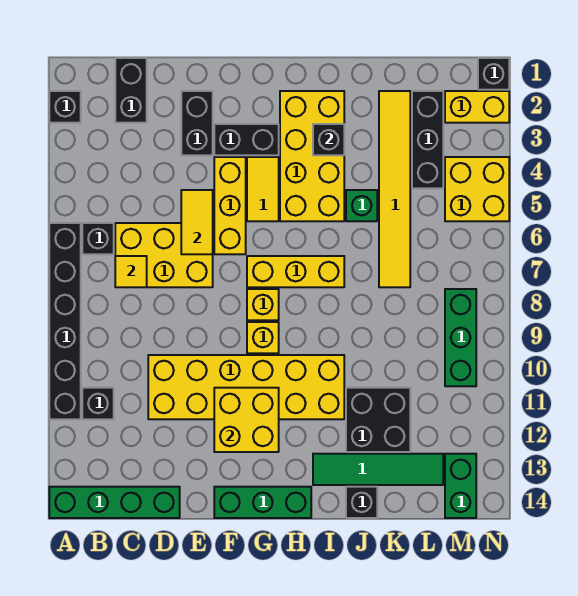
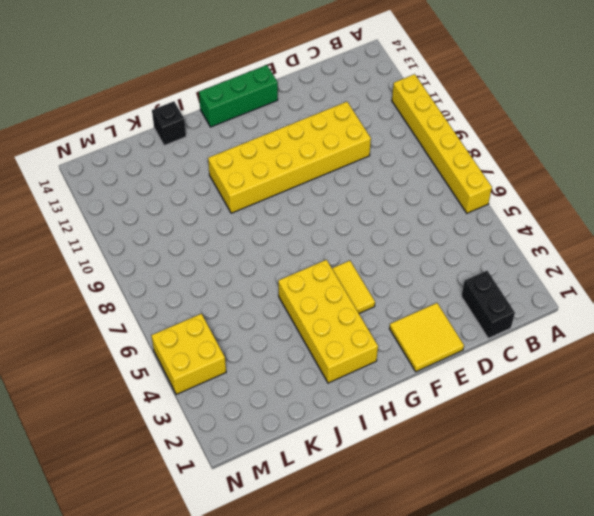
yellow brick A6:A11 level 1 -> black brick A6:A11 level 1
yellow tile E1:F2 level 1 -> black brick E2:E3 level 1
none -> black brick A2 level 1
none -> green brick A14:D14 level 1
none -> black brick B6 level 1
none -> black brick B11 level 1

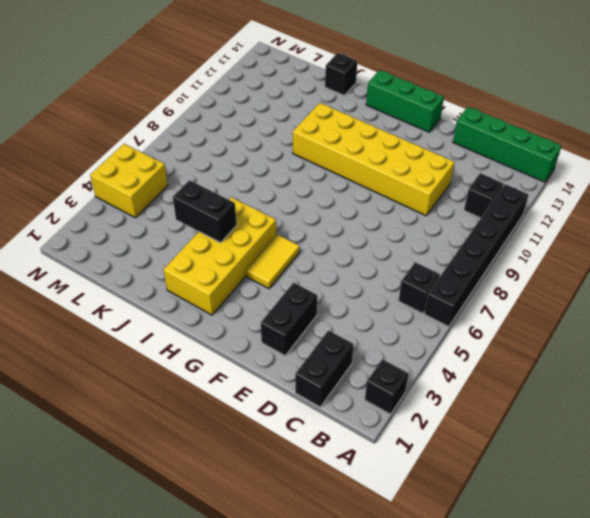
black brick I4:J4 level 2 -> black brick F3:G3 level 1
none -> yellow brick C6:E7 level 1
none -> yellow brick F4:F6 level 1
none -> yellow brick G7:I7 level 1
none -> yellow brick G8 level 1

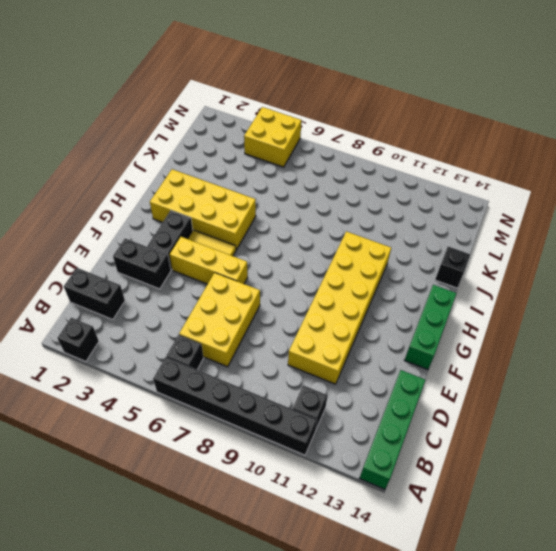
none -> yellow brick G7:I7 level 1
none -> yellow brick G8 level 1
none -> yellow brick G9 level 1
none -> green tile I13:L13 level 1

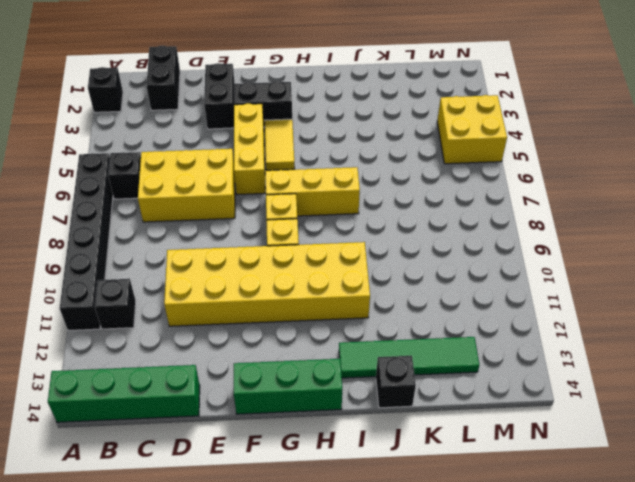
none -> yellow brick H2:I5 level 1
none -> green brick J5 level 1
none -> black brick J11:K12 level 1
none -> yellow tile K2:K7 level 1

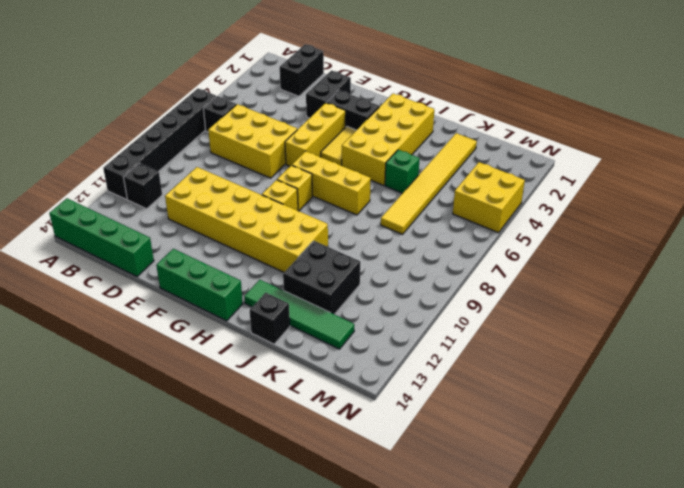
none -> black brick A2 level 1
none -> black brick L2:L4 level 1
none -> yellow brick M2:N2 level 1
none -> green brick M8:M10 level 1

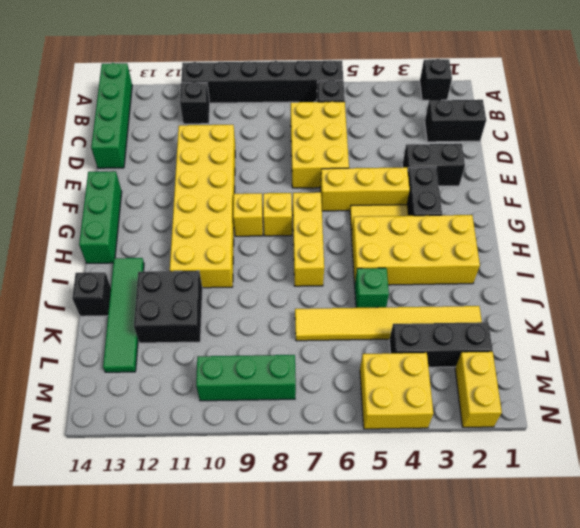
none -> green brick M13:M14 level 1
none -> black brick N1 level 1
none -> yellow tile C7 level 2
none -> yellow tile E5:E6 level 2

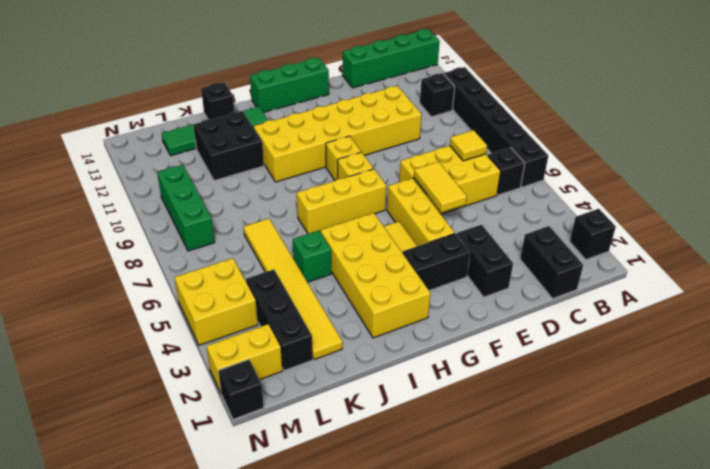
none -> green brick M13:M14 level 1
none -> yellow brick F11:G12 level 2
none -> black brick I3 level 2

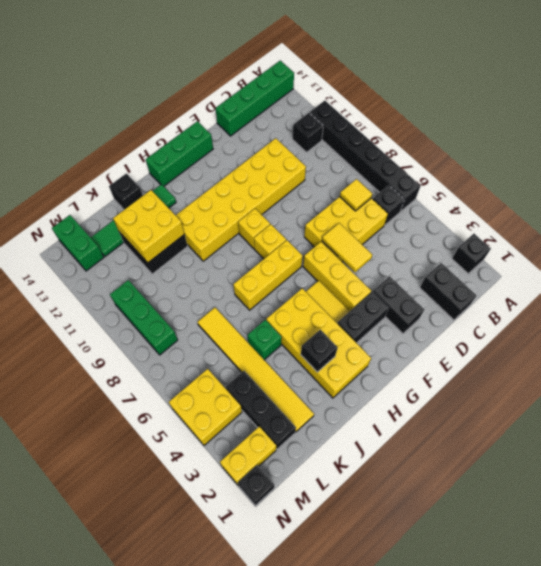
yellow brick J11:K12 level 2 -> yellow brick F11:G12 level 2

